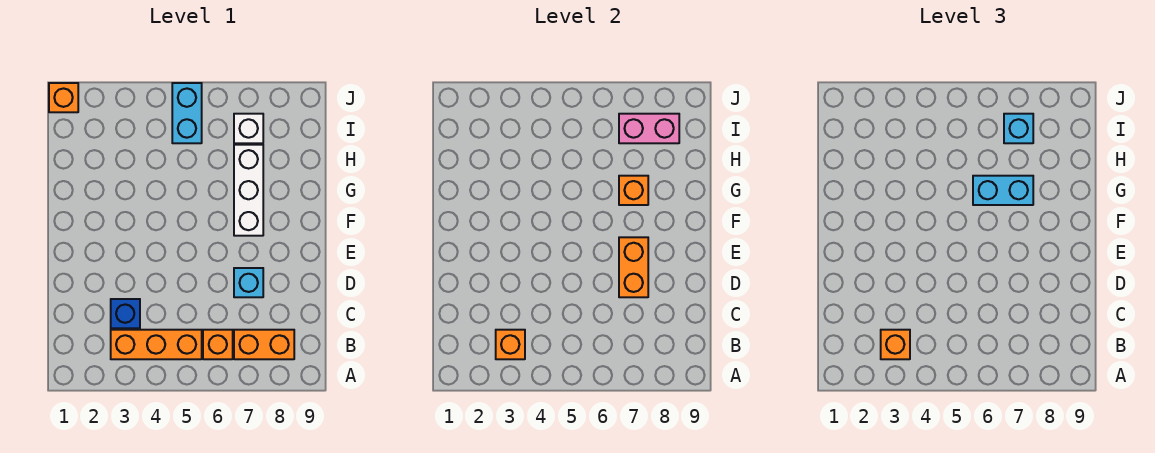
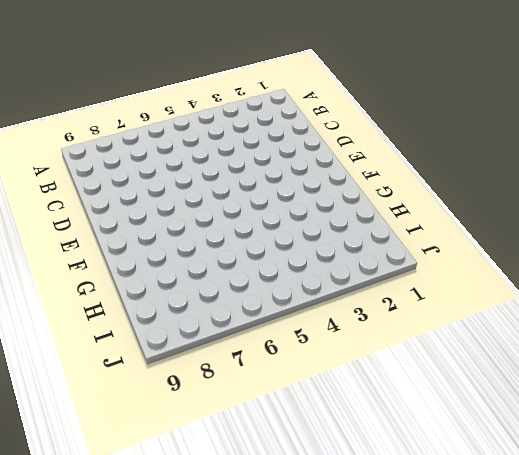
none -> orange brick B3:B5 level 1
none -> orange brick B6 level 1
none -> orange brick B7:B8 level 1

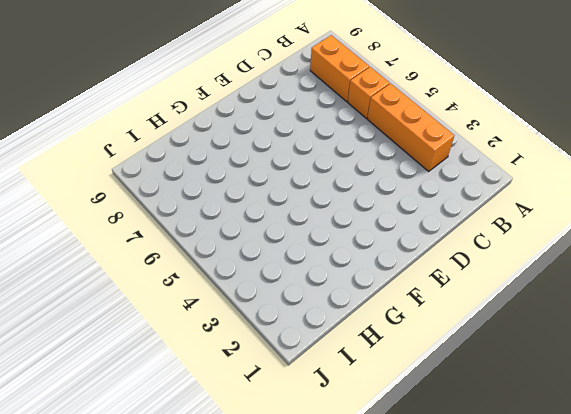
none -> blue brick C3 level 1
none -> cyan brick D7 level 1
none -> white brick F7:H7 level 1

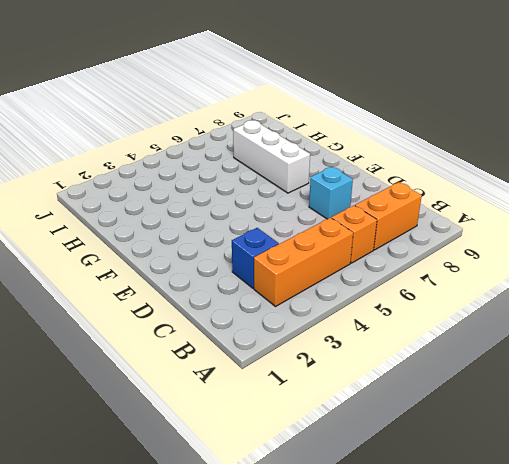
none -> cyan brick I5:J5 level 1
none -> white brick I7 level 1
none -> orange brick J1 level 1

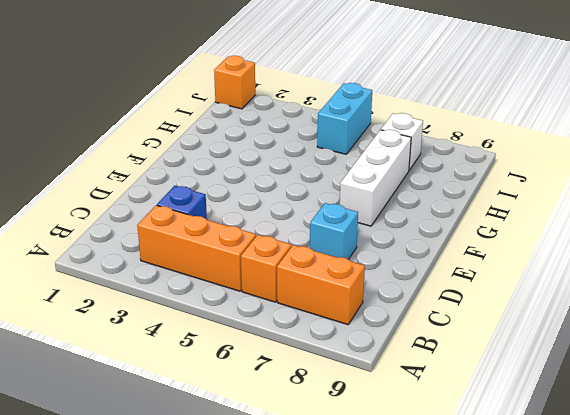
none -> orange brick B3 level 2
none -> orange brick D7:E7 level 2
none -> orange brick G7 level 2

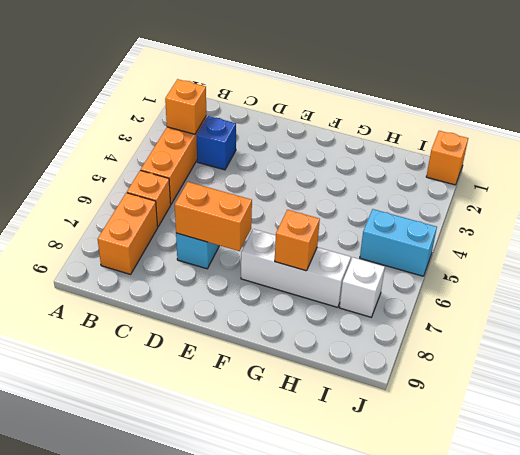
none -> pink brick I7:I8 level 2
none -> orange brick B3 level 3
none -> cyan brick G6:G7 level 3

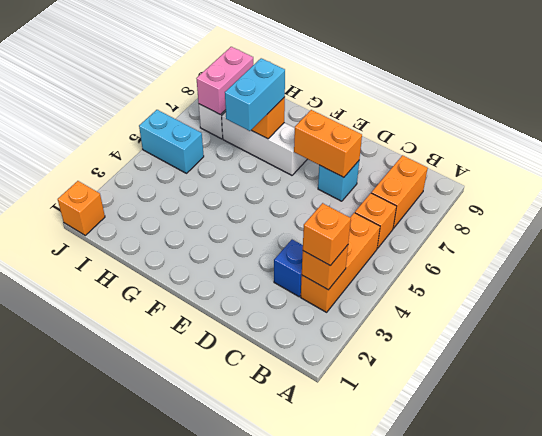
none -> cyan brick I7 level 3

